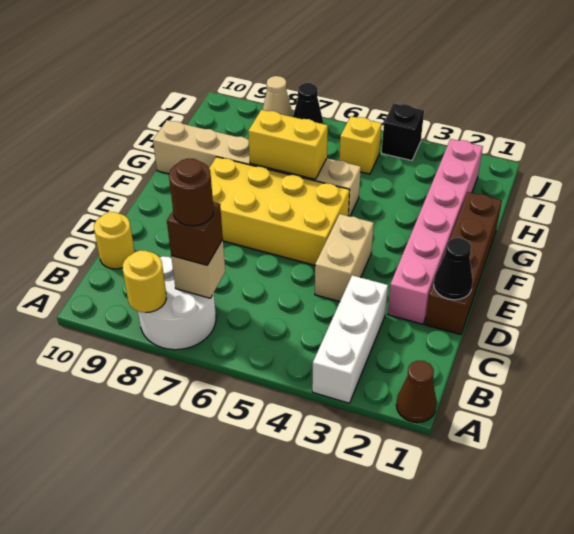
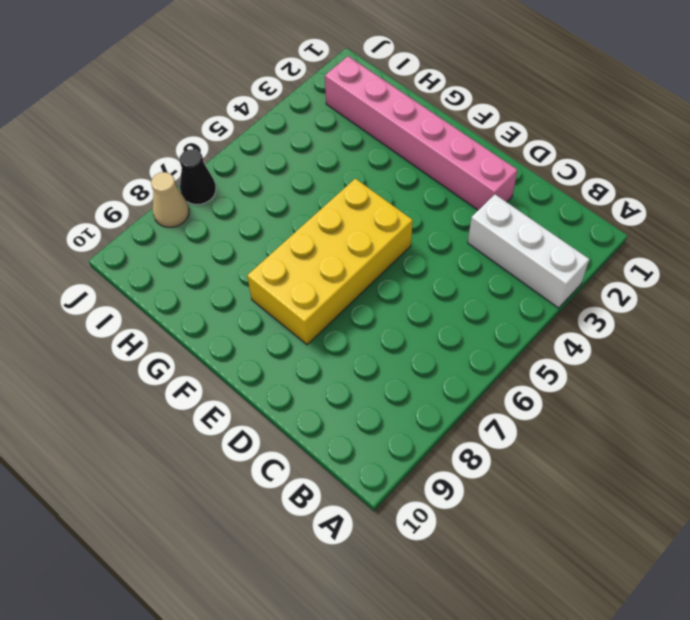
none -> brown cone A1 level 1
none -> white round brick A7:B8 level 1
none -> yellow round brick C10 level 1

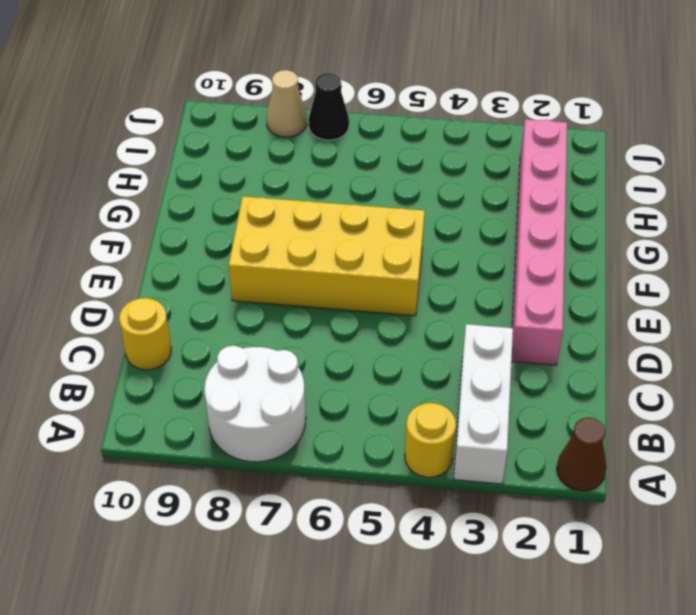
yellow round brick A4 level 1 -> yellow round brick A8 level 2
none -> brown brick D1:G1 level 1
none -> tan brick D4:E4 level 1
none -> tan brick G5:G10 level 1

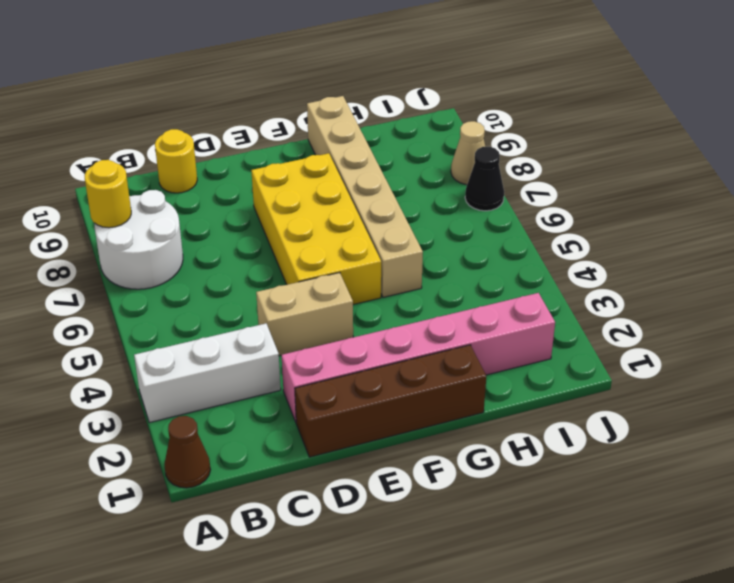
none -> yellow brick I5 level 1
none -> black brick J4 level 1
none -> tan brick B7 level 2

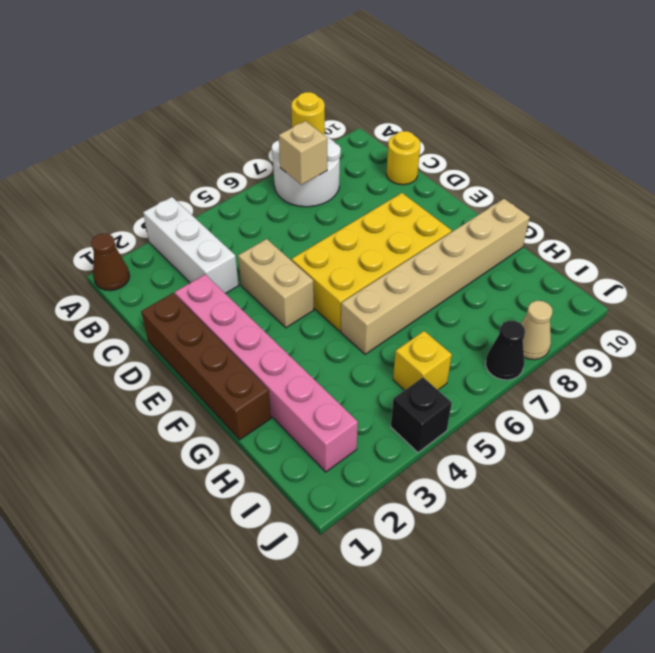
none -> black cone D1 level 2
none -> yellow brick G6:G7 level 2
none -> brown brick B7 level 3

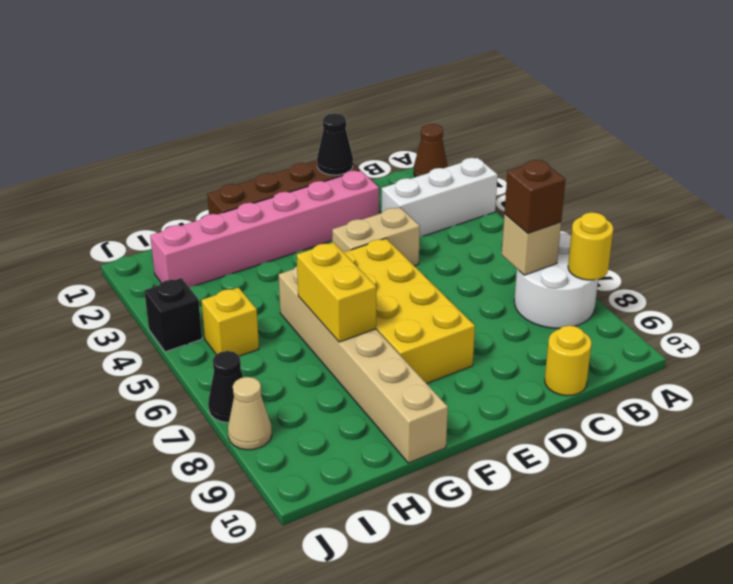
none -> brown round brick B7 level 4

